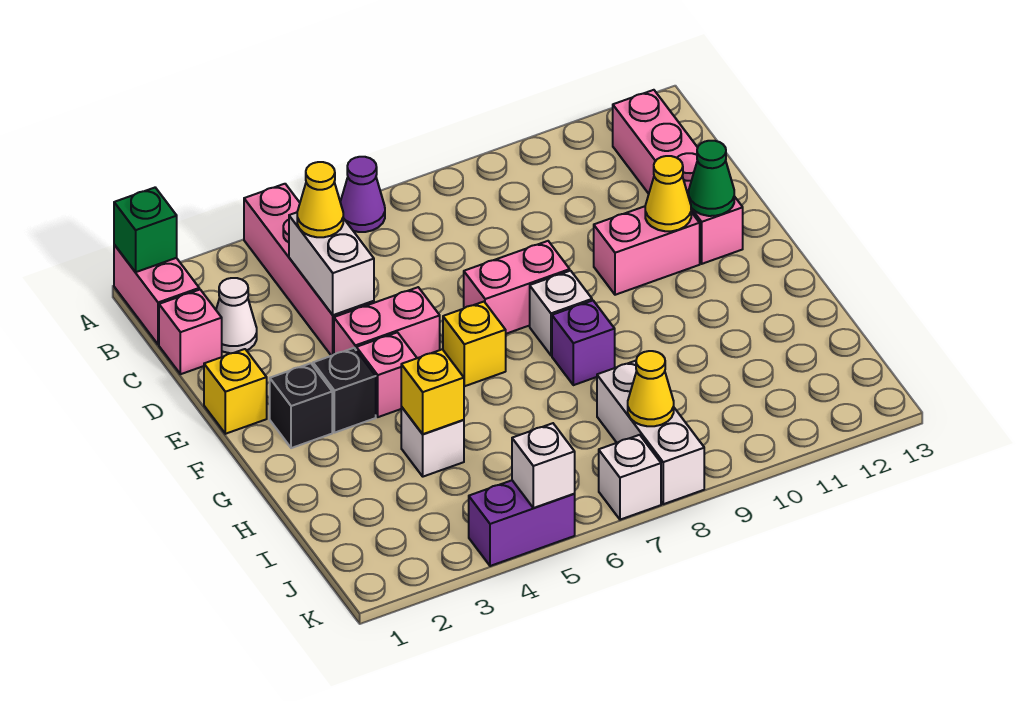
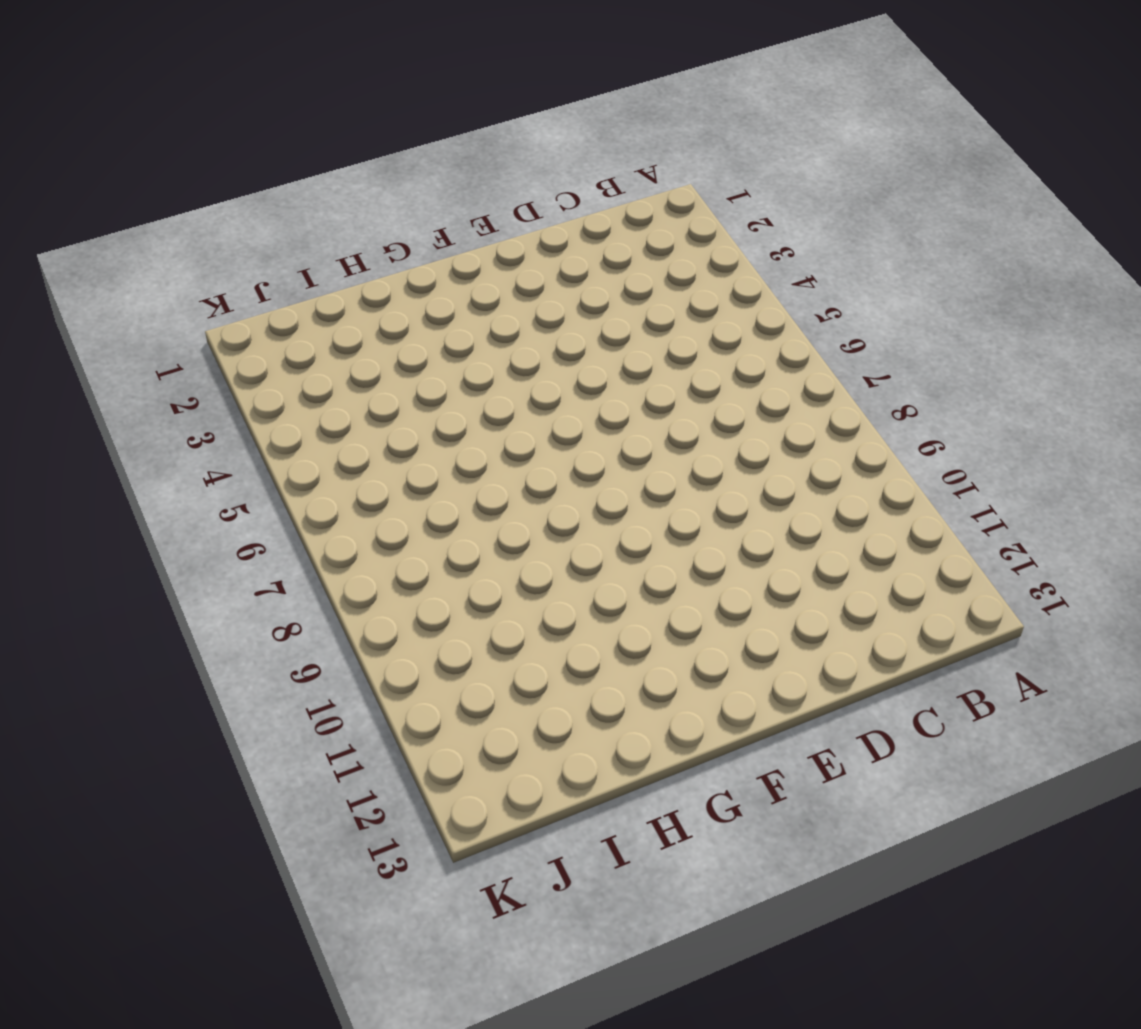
none -> pink brick A1:B1 level 1
none -> pink brick A4:D4 level 1
none -> purple cone A6 level 1

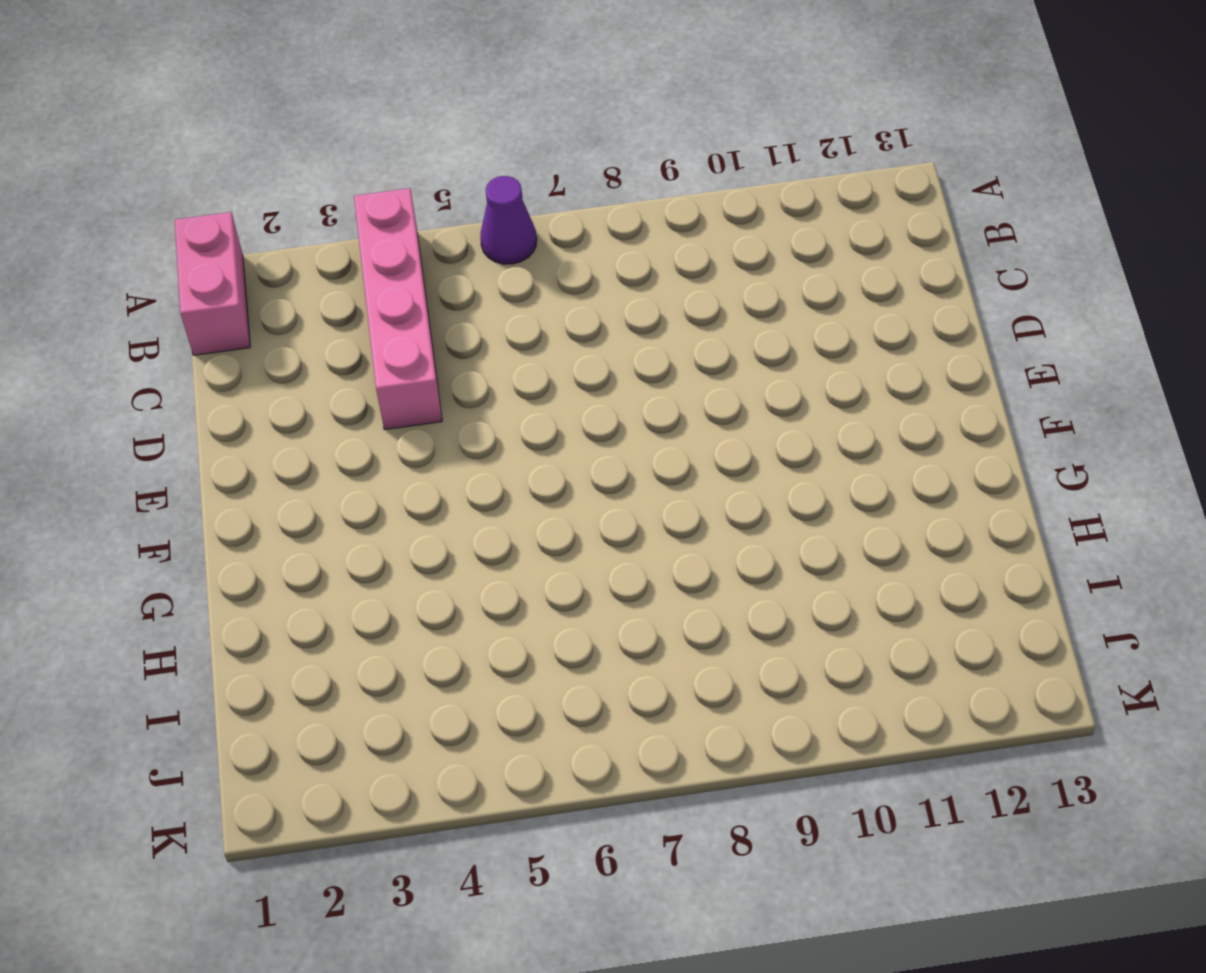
none -> pink brick B12:E12 level 1
none -> pink brick C1 level 1
none -> white cone C2 level 1

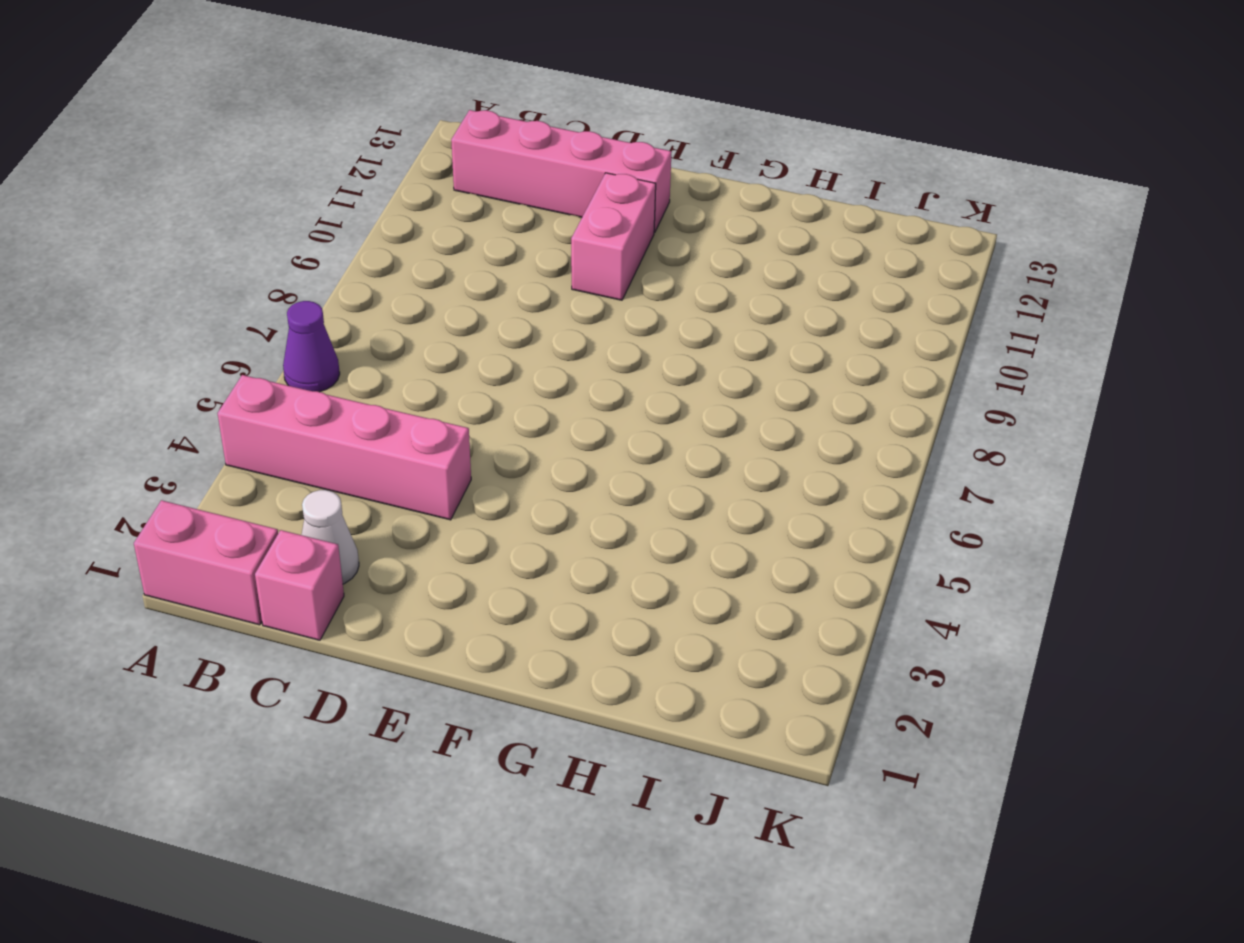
none -> yellow brick E1 level 1
none -> pink brick E4:E5 level 1
none -> pink brick E7:E8 level 1

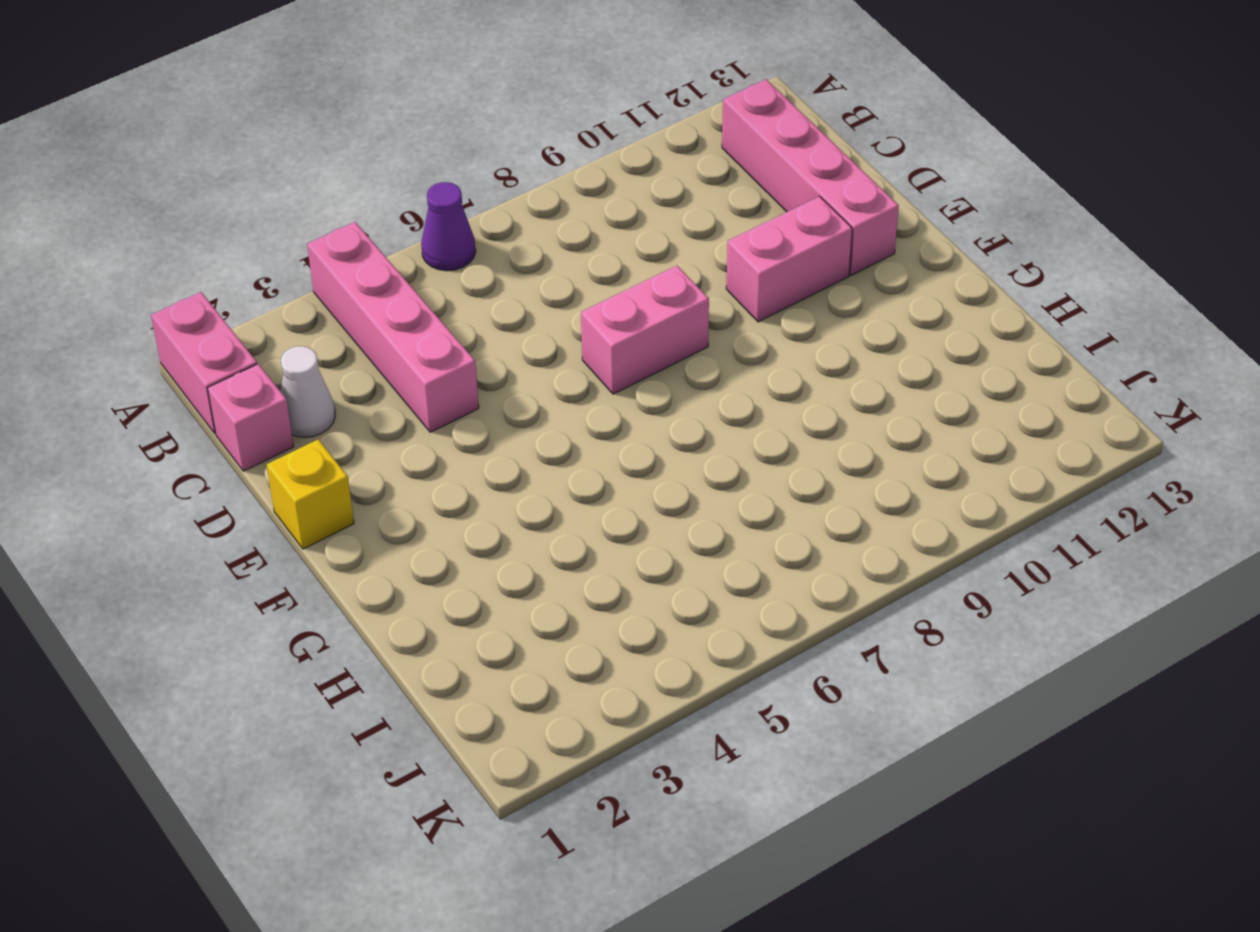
none -> pink brick E4:E5 level 1
none -> black brick F2 level 1
none -> black brick F3 level 1

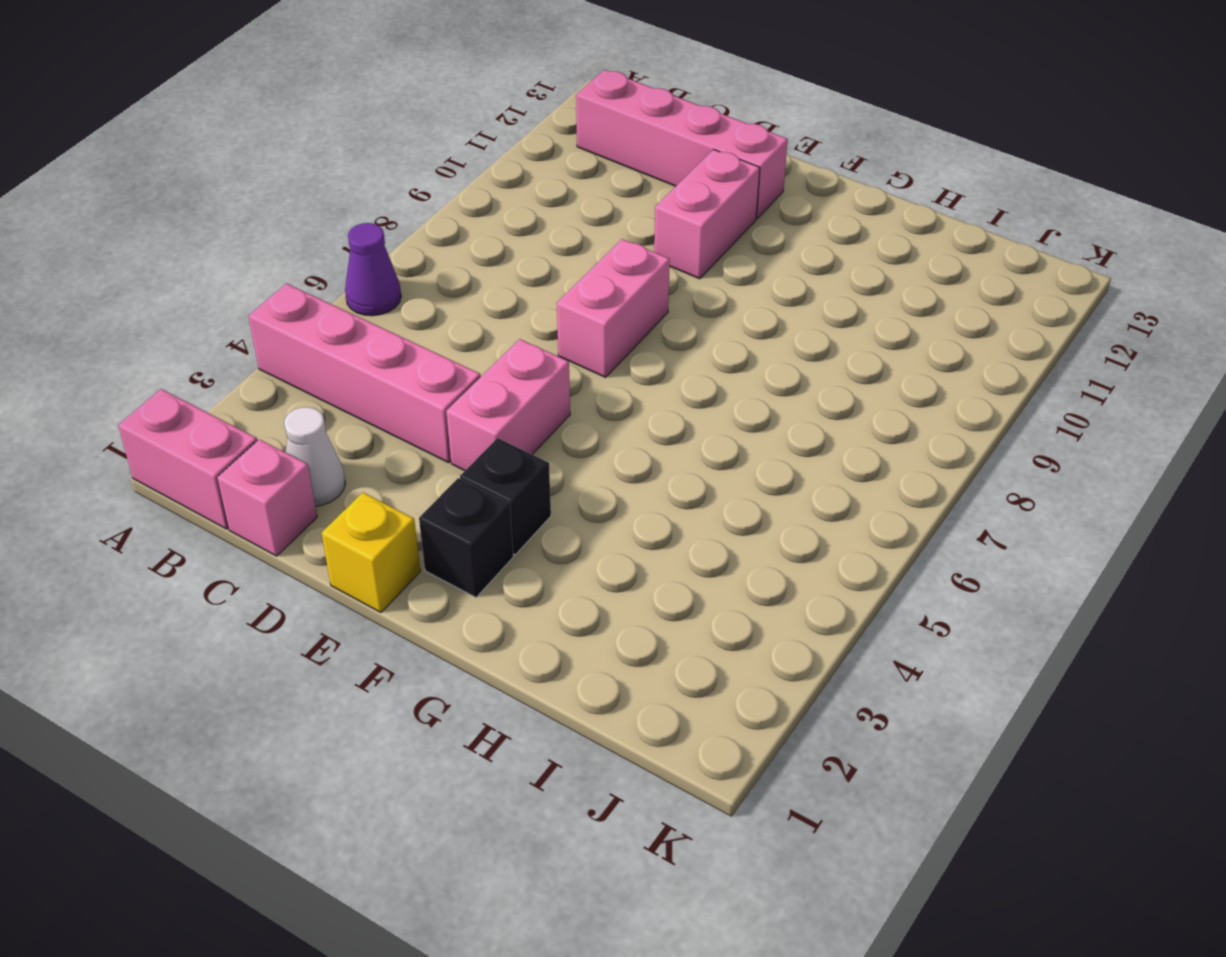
none -> pink brick F4 level 1
none -> yellow brick F6 level 1
none -> white brick F8 level 1

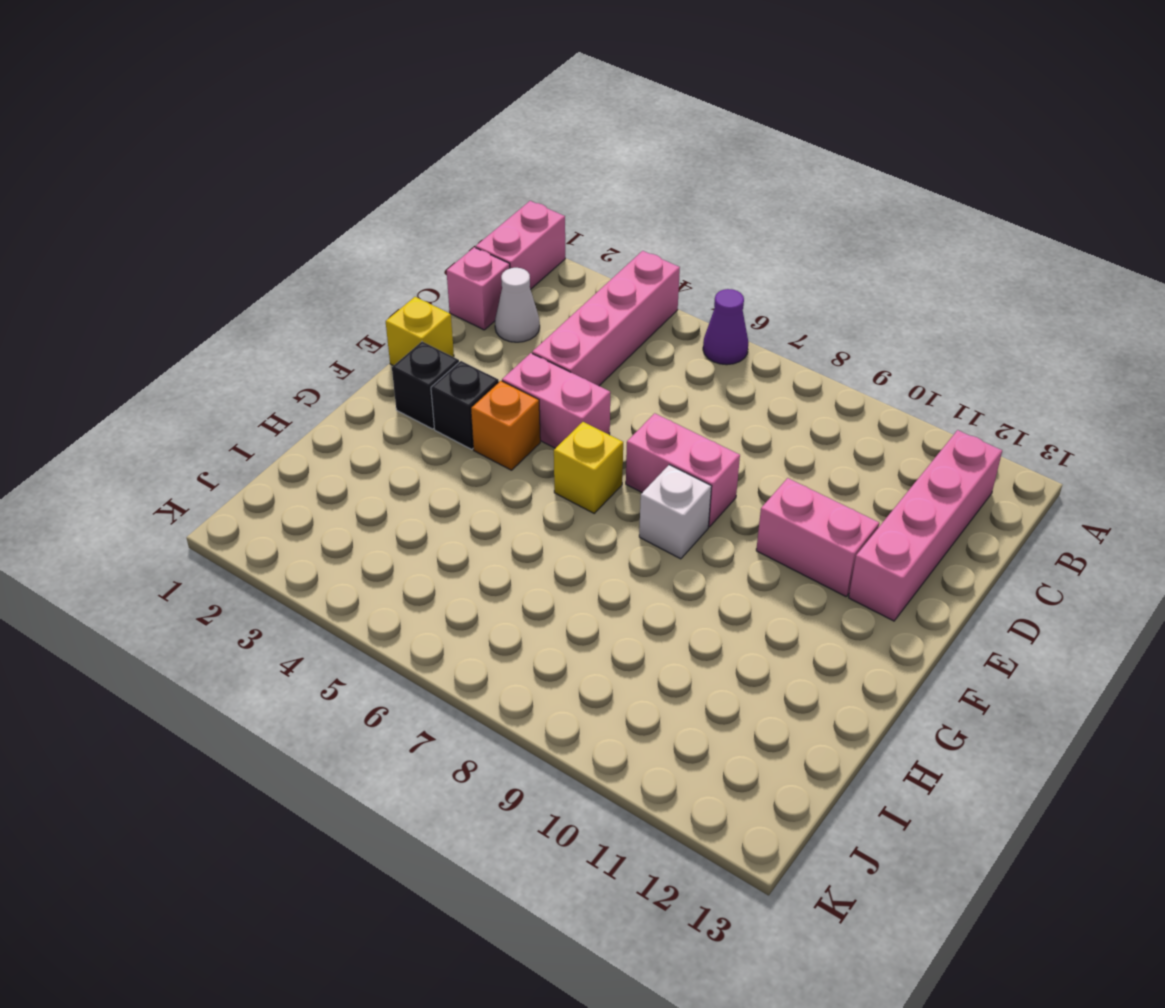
orange brick F4 level 1 -> pink brick F4 level 1
none -> purple brick G8 level 1
none -> white brick H4 level 1
none -> white brick I8:K8 level 1

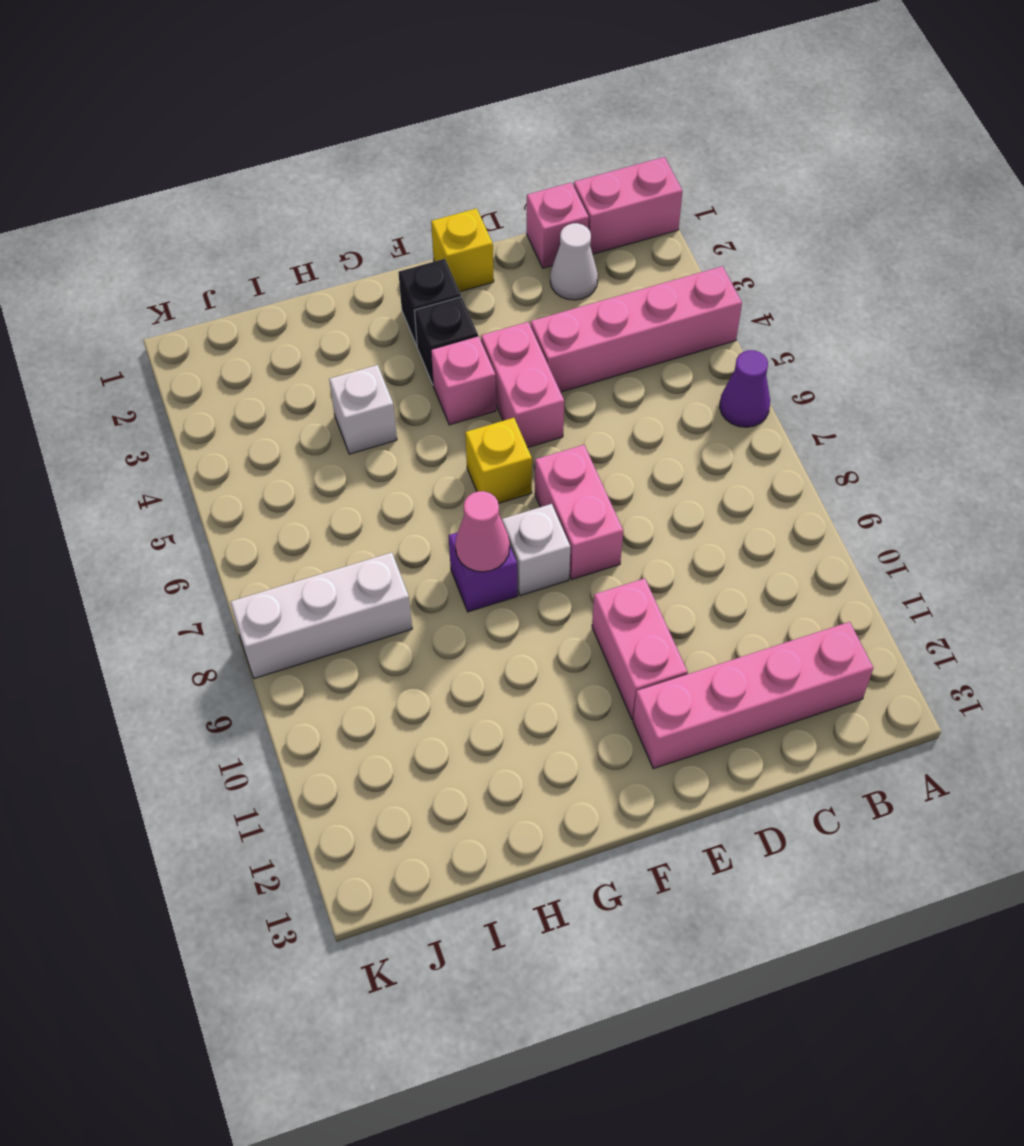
pink cone G8 level 2 -> none
none -> purple brick K4:K5 level 1
none -> white brick K7 level 1
none -> green brick A1 level 2

